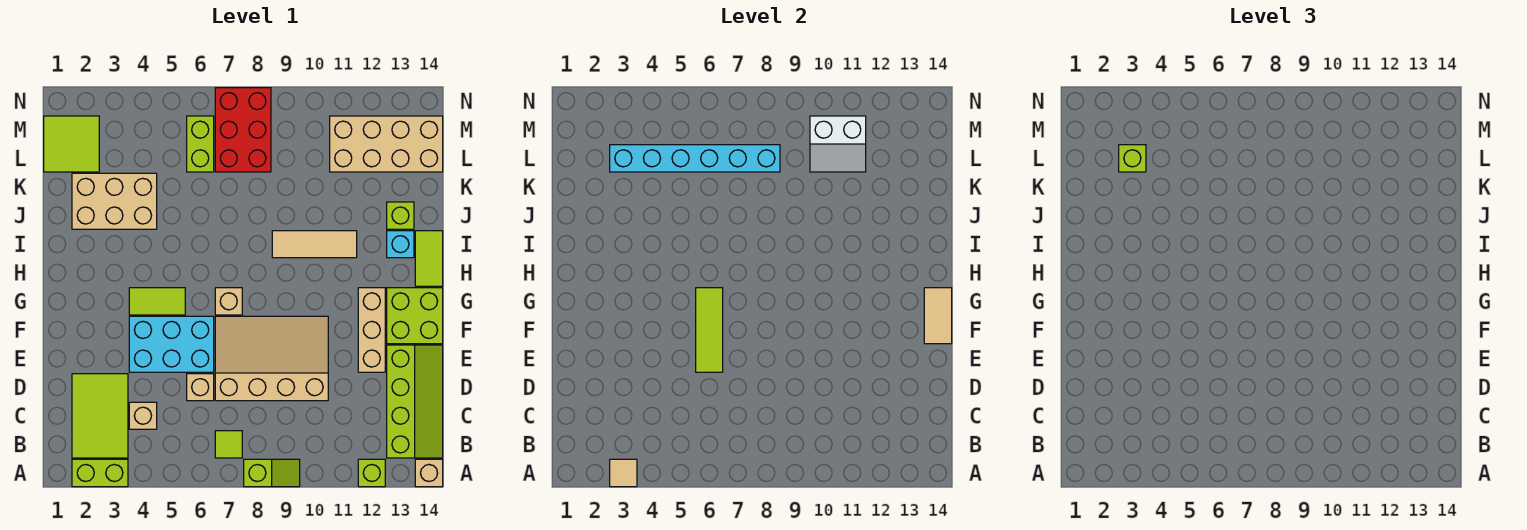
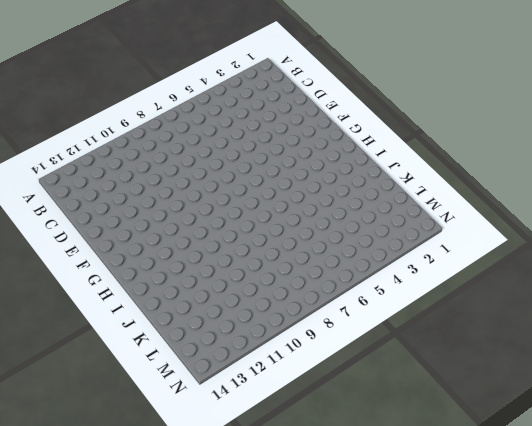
none -> lime brick A2:A3 level 1
none -> lime slope A8:A9 level 1 top 8
none -> lime brick A12 level 1
none -> tan brick A14 level 1

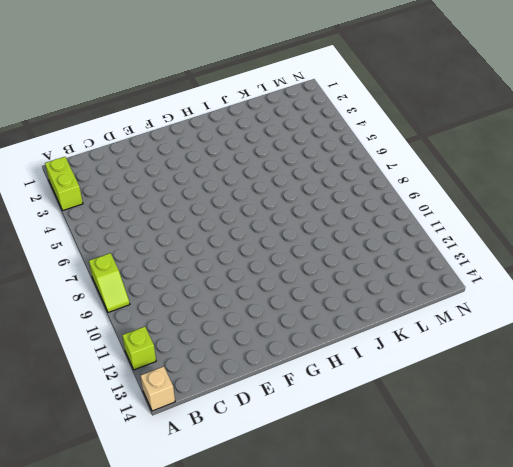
none -> lime tile B2:D3 level 1
none -> lime tile B7 level 1
none -> lime slope B13:E14 level 1 top 13
none -> tan brick C4 level 1

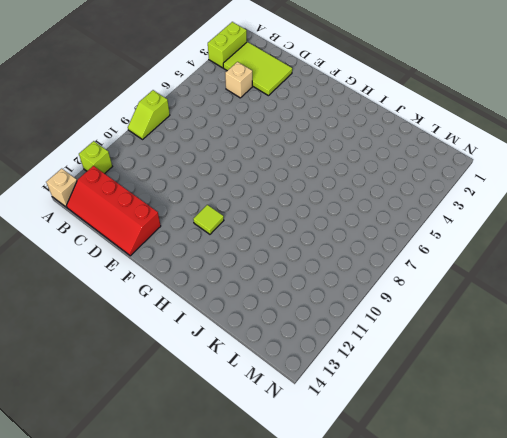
red slope B13:E14 level 1 top 13 -> lime slope B13:E14 level 1 top 13
lime tile G11 level 1 -> lime tile B7 level 1
none -> tan brick D6 level 1
none -> tan slope D7:F10 level 1 top D
none -> cyan brick E4:F6 level 1
none -> tan brick E12:G12 level 1

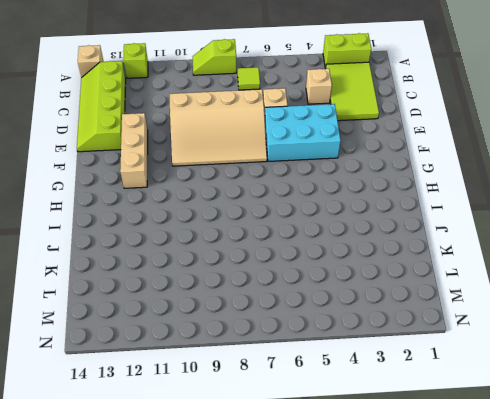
none -> lime brick F13:G14 level 1
none -> lime tile G4:G5 level 1
none -> tan brick G7 level 1
none -> lime tile H14:I14 level 1

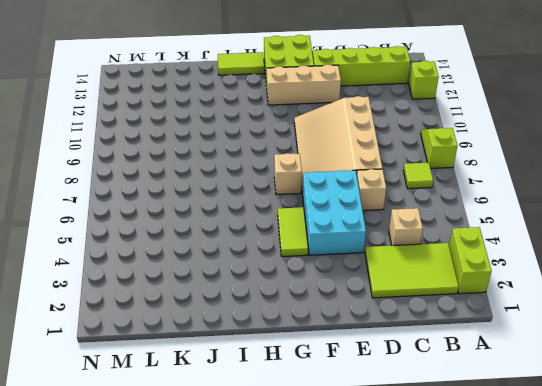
none -> tan brick A14 level 1
none -> tan tile I9:I11 level 1
none -> cyan brick I13 level 1
none -> tan brick J2:K4 level 1

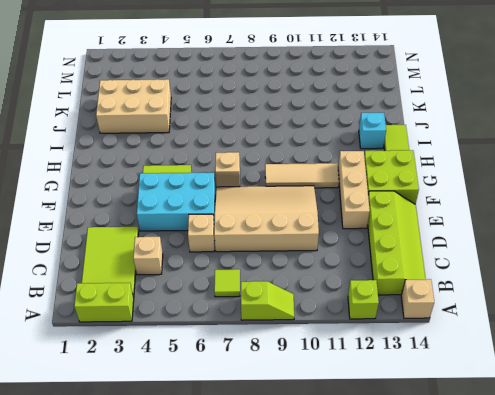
tan tile G9:G11 level 1 -> tan tile I9:I11 level 1
none -> lime brick J13 level 1
none -> lime tile L1:M2 level 1
none -> lime brick L6:M6 level 1
none -> red brick L7:N8 level 1

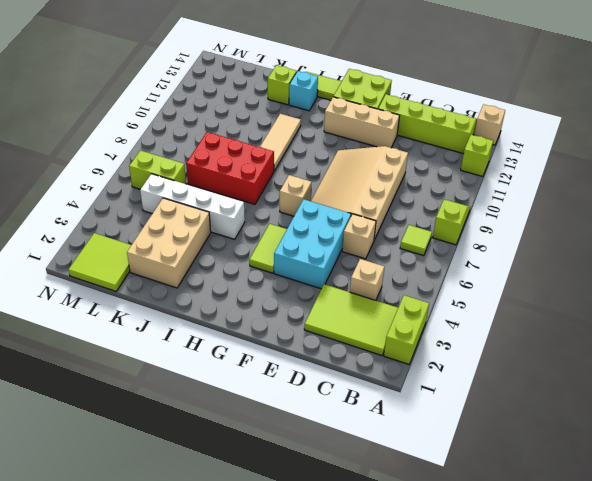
white brick I5:L5 level 1 -> none
red brick I7:K8 level 1 -> red brick L7:N8 level 1
none -> tan brick L11:M14 level 1
none -> tan tile A3 level 2
none -> lime tile E6:G6 level 2
none -> tan tile F14:G14 level 2

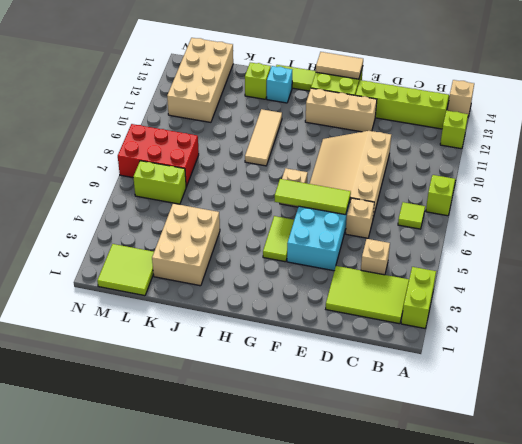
none -> tan tile A3 level 2
none -> cyan brick L3:L8 level 2
none -> white slope L10:M11 level 2 top M
none -> lime brick L3 level 3

